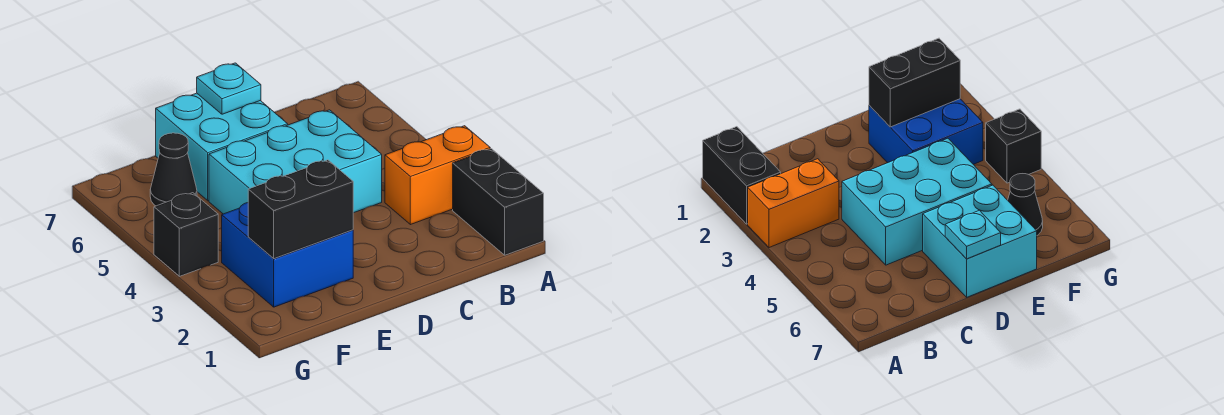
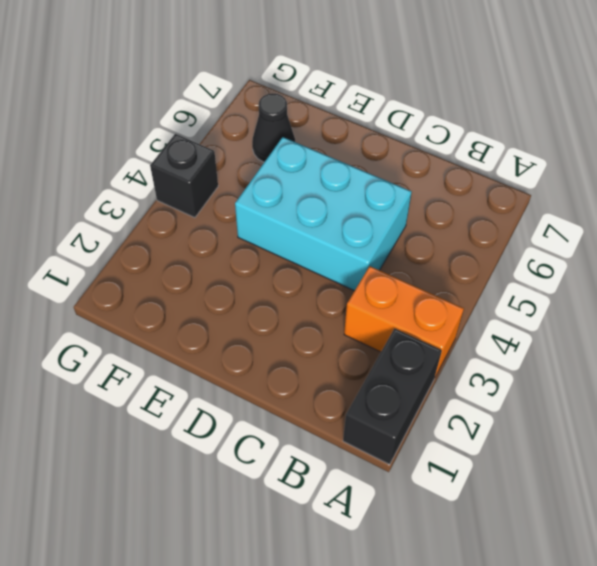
none -> cyan brick D6:E7 level 1
none -> blue brick E2:F3 level 1

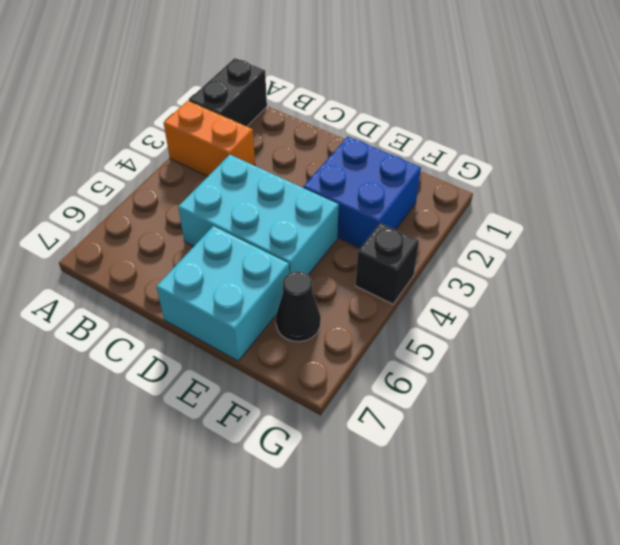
none -> cyan plate D7 level 2
none -> black brick E2:F2 level 2

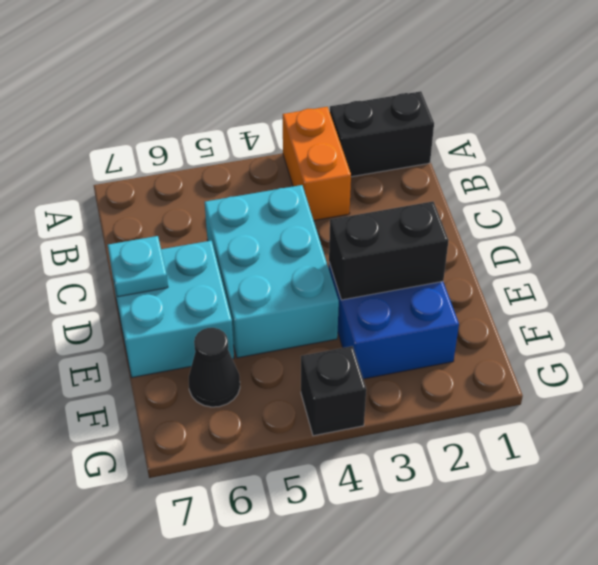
black brick E2:E3 level 2 -> black brick E2:F2 level 2

